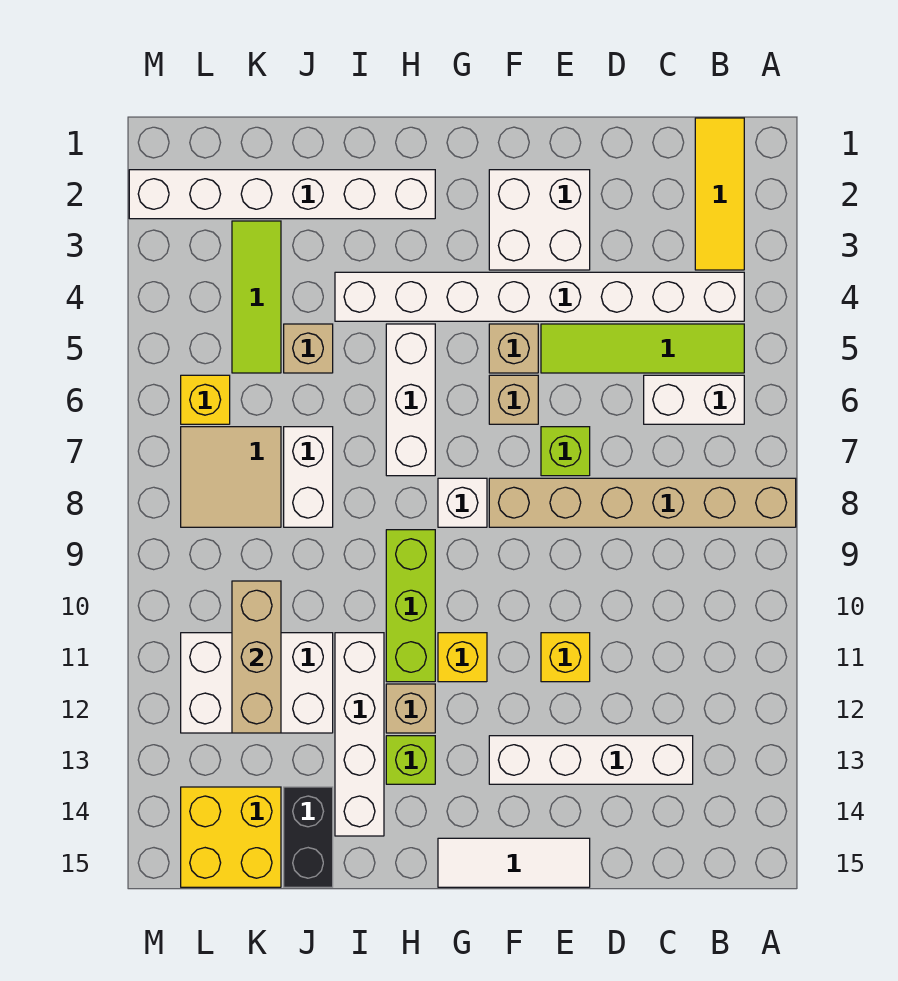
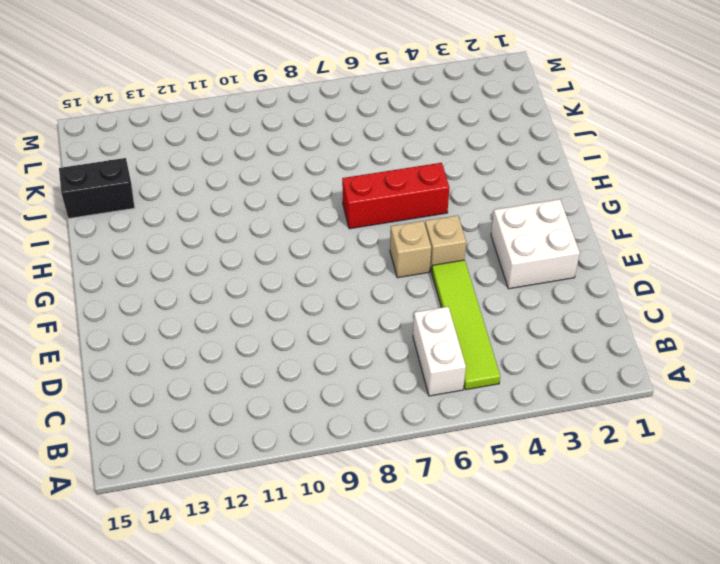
red brick H5:H7 level 1 -> white brick H5:H7 level 1
none -> tan brick A8:F8 level 1
none -> yellow tile B1:B3 level 1
none -> white brick B4:I4 level 1

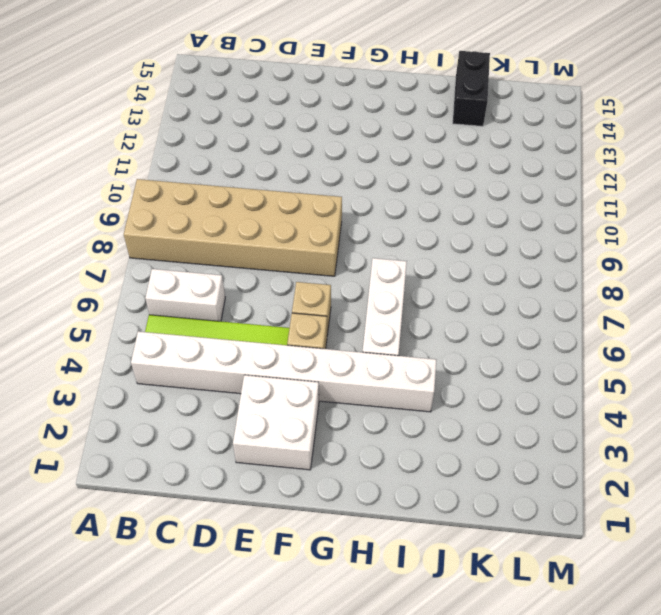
tan brick A8:F9 level 1 -> tan brick A8:F8 level 1
none -> yellow tile B1:B3 level 1
none -> white brick C13:F13 level 1
none -> lime brick E7 level 1

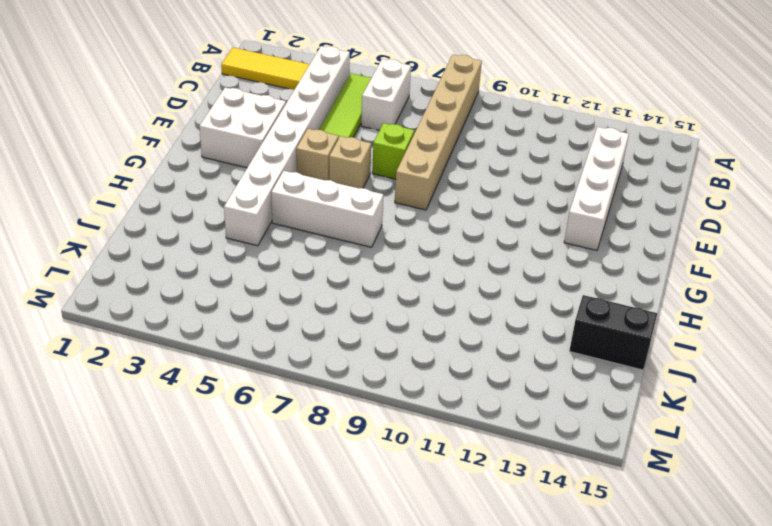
none -> yellow brick E11 level 1
none -> white tile E15:G15 level 1
none -> white brick G8 level 1

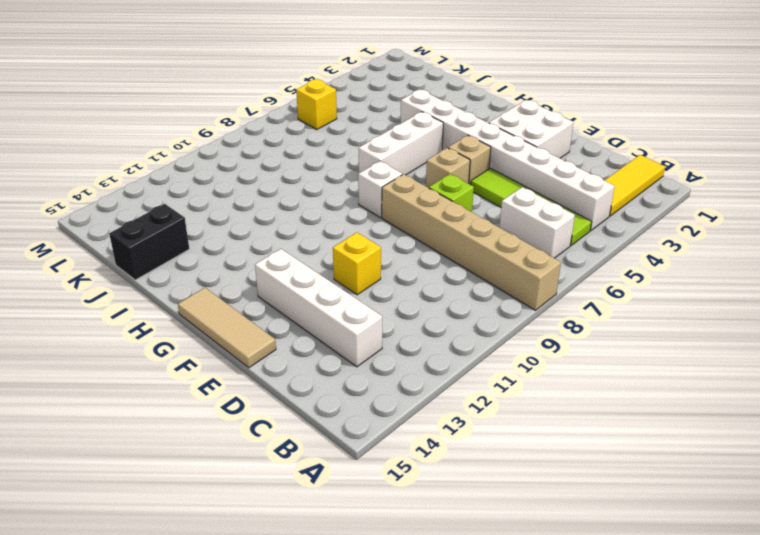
tan tile E15:G15 level 1 -> white tile E15:G15 level 1
none -> yellow brick G11 level 1
none -> white brick H2:M2 level 1
none -> lime brick H9:H11 level 1

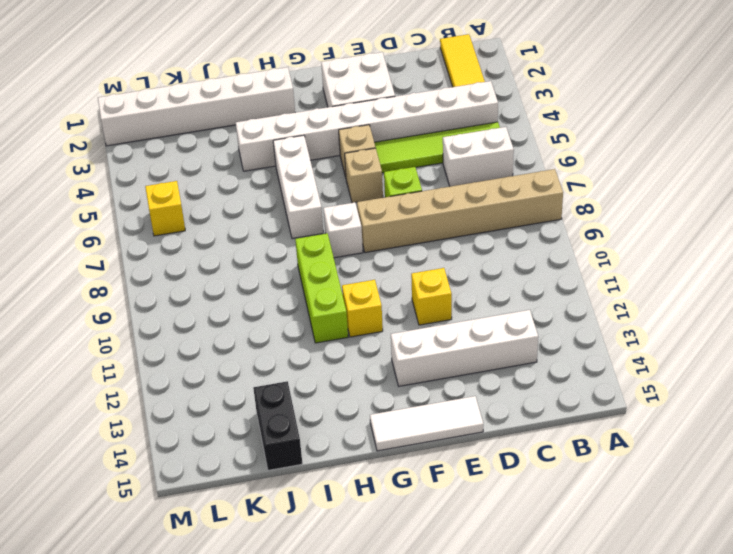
none -> tan brick H12 level 1
none -> lime brick H13 level 1
none -> white brick I11:I14 level 1

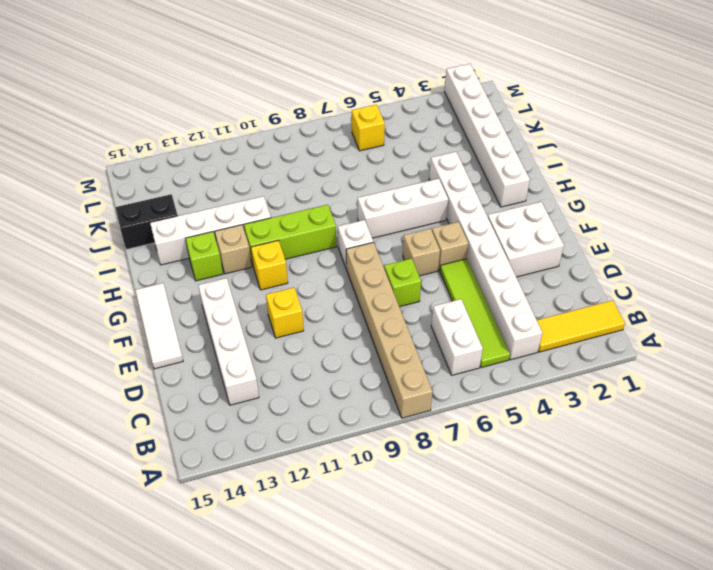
none -> tan brick J5 level 1
none -> white brick J7:J8 level 1
none -> white brick J11:L12 level 1

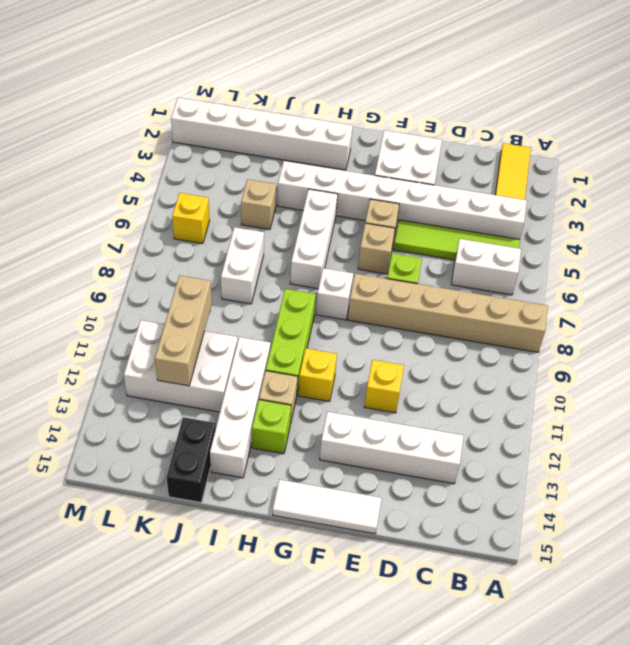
none -> lime tile K3:K5 level 1
none -> tan tile K7:L8 level 1
none -> yellow brick K14:L15 level 1

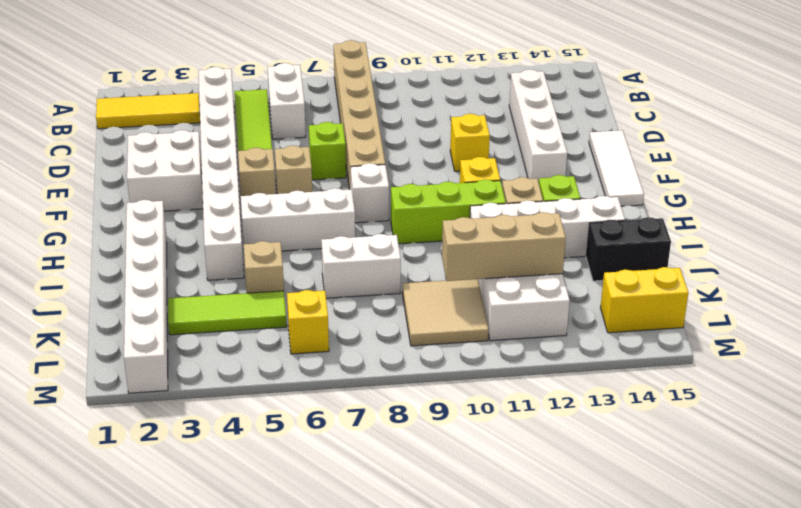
tan tile K9:L10 level 1 -> tan tile K7:L8 level 1
yellow brick L14:L15 level 1 -> yellow brick K14:L15 level 1

